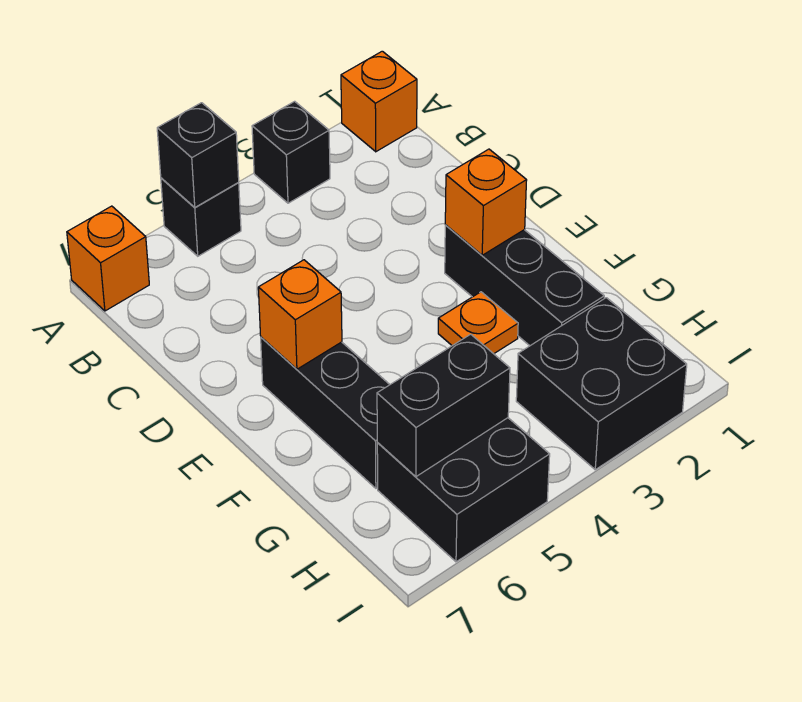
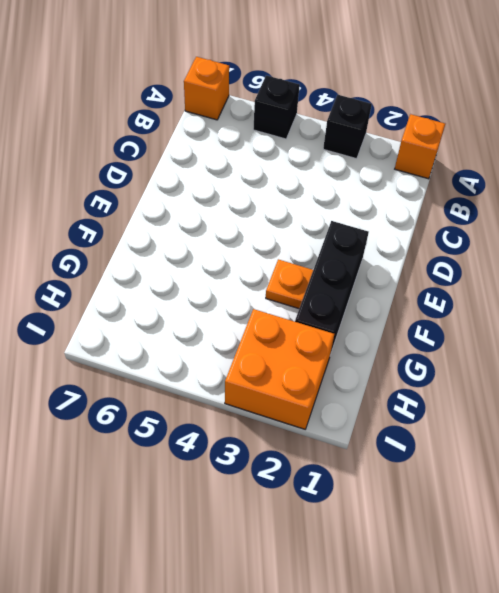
orange brick H2:I3 level 1 -> black brick H2:I3 level 1
none -> black brick E6:G6 level 1
none -> black brick H5:I6 level 1
none -> black brick A5 level 2

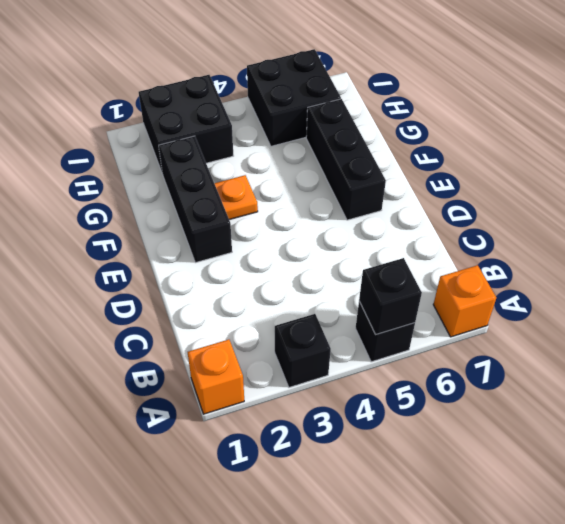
none -> orange brick E2 level 2
none -> orange brick E6 level 2
none -> black brick H5:H6 level 2

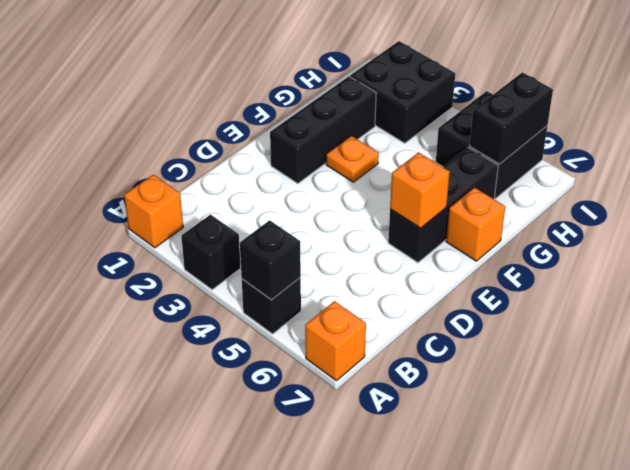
orange brick F7 level 1 -> orange brick E2 level 2
black brick H6:I6 level 2 -> black brick H5:H6 level 2

